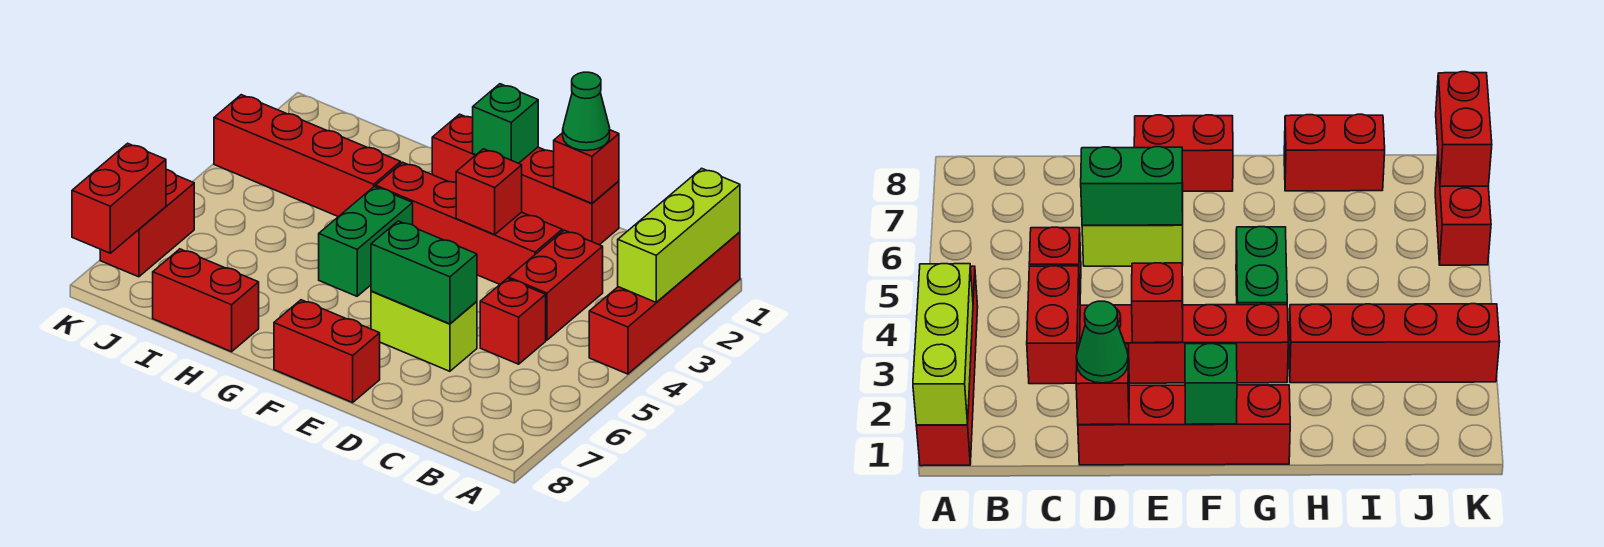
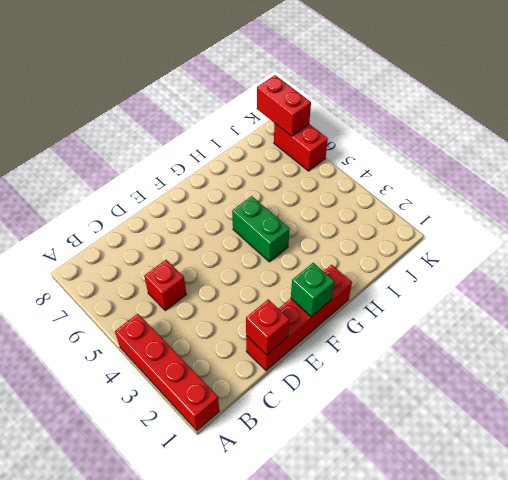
none -> red brick C3:C4 level 1
none -> red brick D3:G3 level 1
none -> lime brick D6:E6 level 1

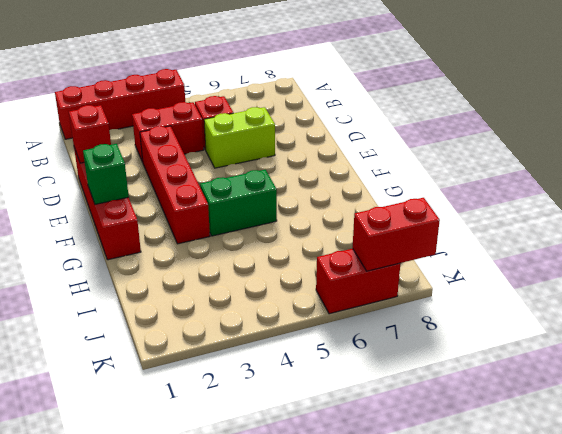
lime brick D5:D6 level 1 -> lime brick D6:E6 level 1
none -> red brick E8:F8 level 1
none -> red brick H3:K3 level 1
none -> red brick H8:I8 level 1

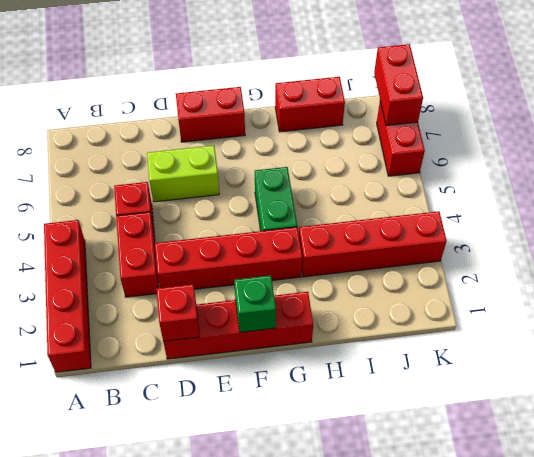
none -> lime brick A1:A3 level 2
none -> green brick D6:E6 level 2
none -> red brick E3 level 2

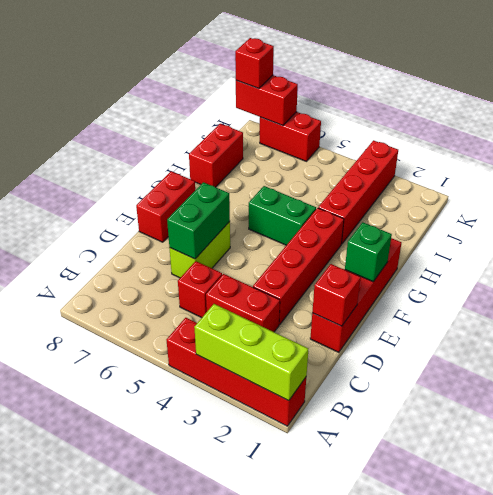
red brick K8 level 3 -> red brick E3 level 2
none -> green cone D1 level 3

